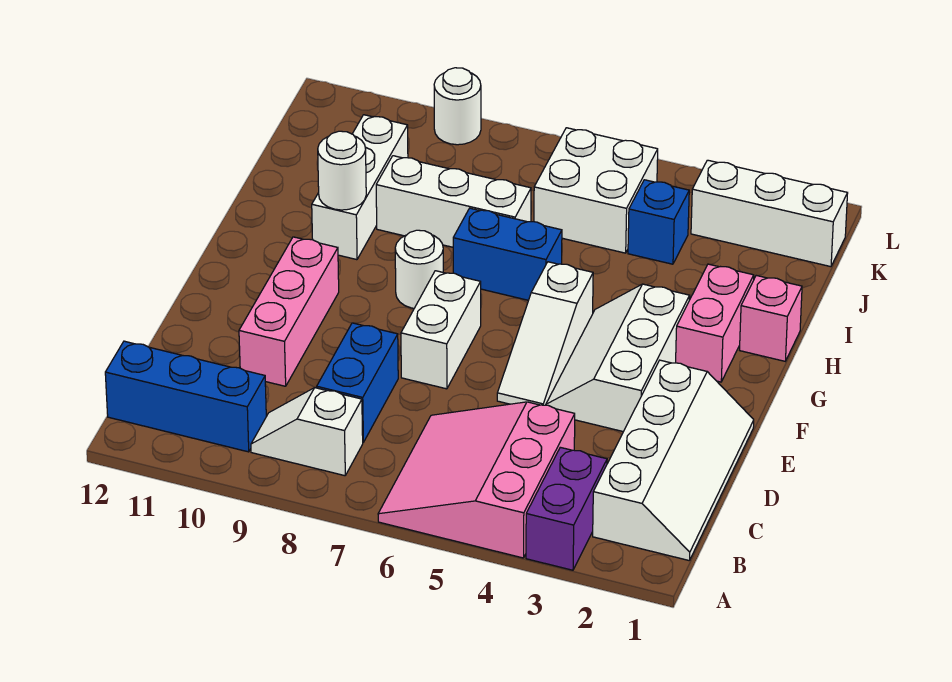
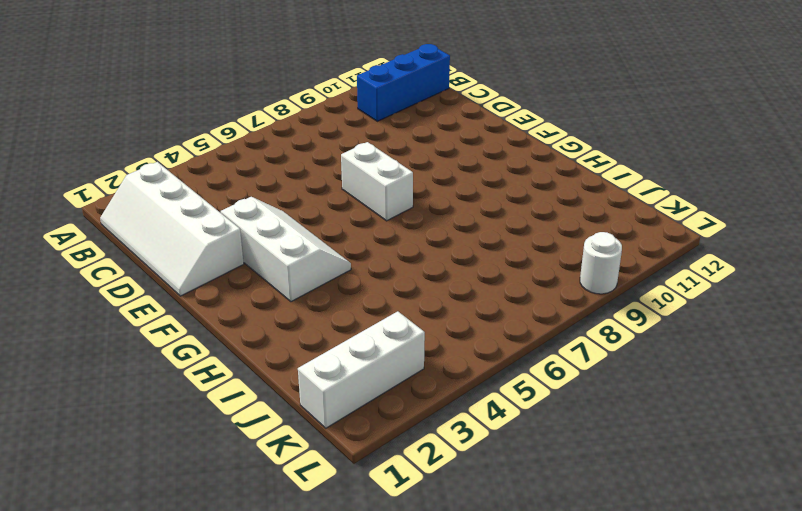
none -> purple brick A3:B3 level 1
none -> pink slope A4:C6 level 1 top 4
none -> white slope B8:B9 level 1 top 8

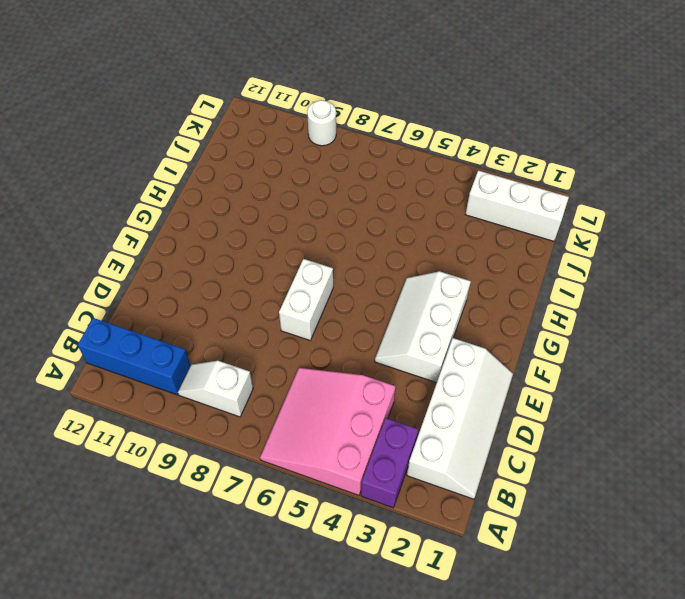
none -> blue brick C8:D8 level 1
none -> pink brick D10:F10 level 1
none -> white slope E5:G5 level 1 top G

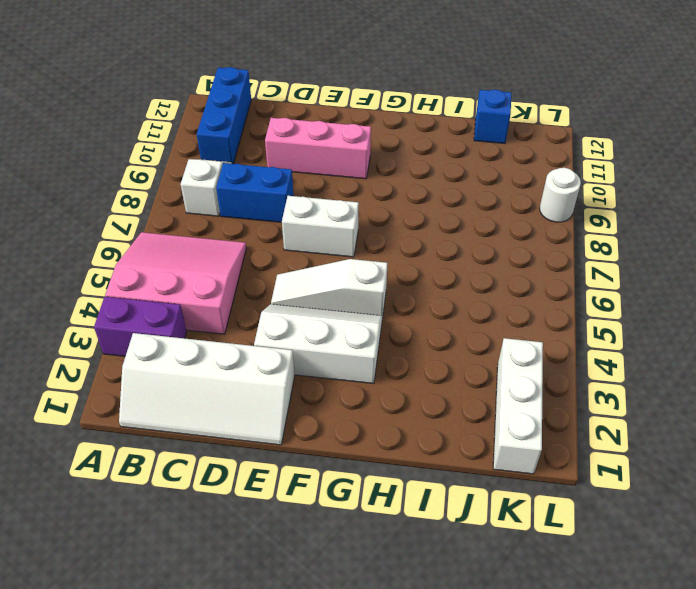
blue brick J12 level 1 -> blue brick J4 level 1
none -> pink brick G2:H2 level 1
none -> white round brick G8 level 1
none -> pink brick H1 level 1

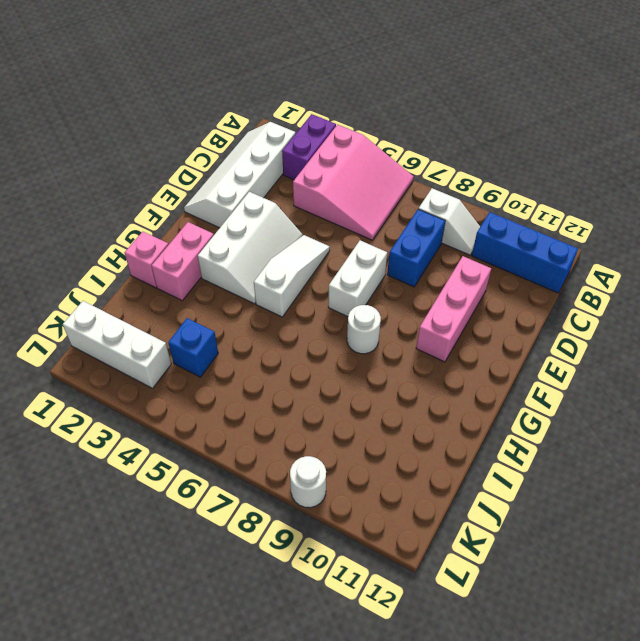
none -> blue brick H6:H7 level 1
none -> white brick H10:J10 level 1
none -> white brick I7:I9 level 1

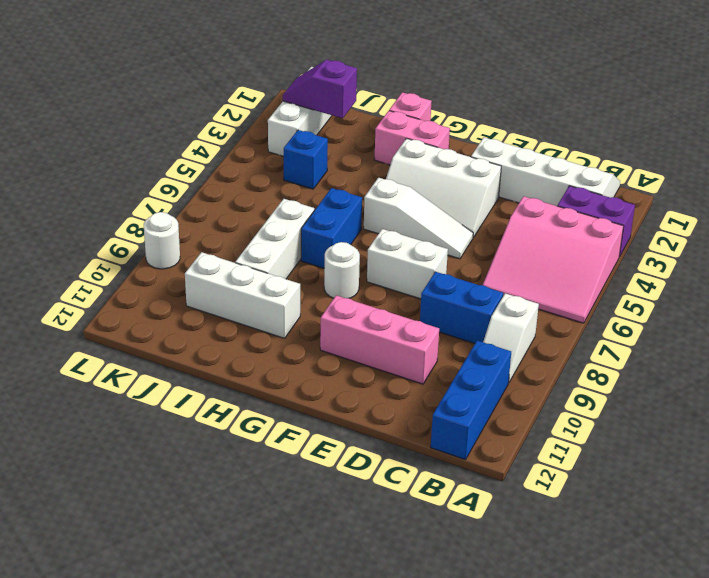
purple slope J2:K2 level 2 top J -> none
none -> white brick J5:K6 level 1
none -> white round brick H10 level 2

